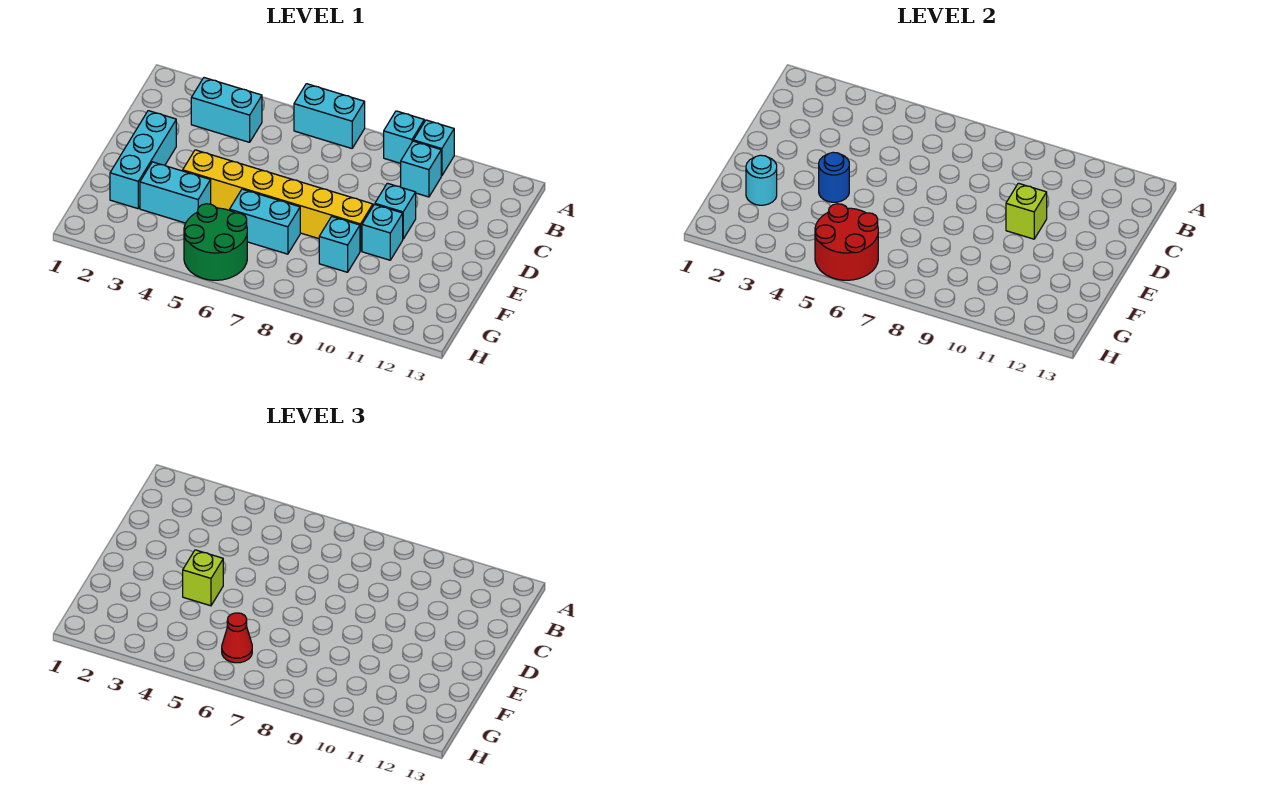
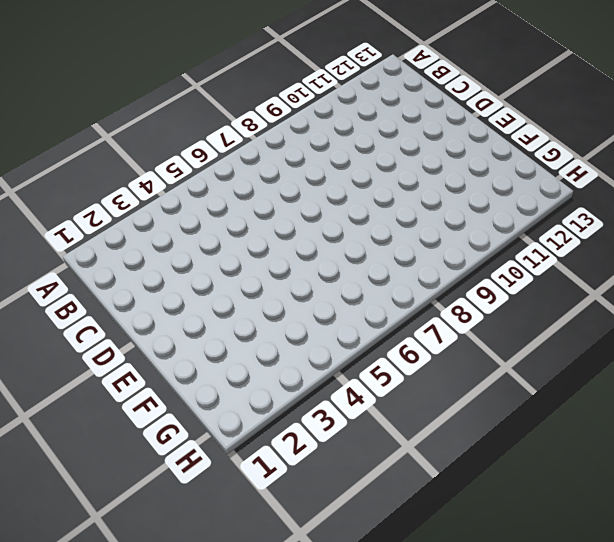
none -> cyan brick A6:A7 level 1
none -> cyan brick A9 level 1
none -> cyan brick A10 level 1

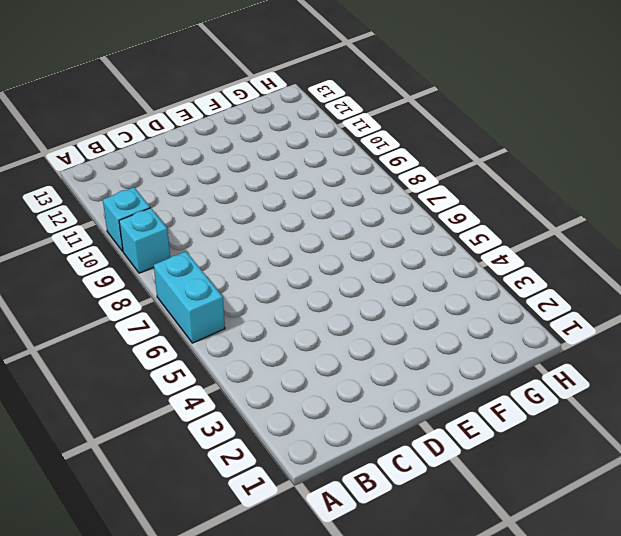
none -> cyan brick B3:B4 level 1
none -> cyan brick B10 level 1
none -> cyan brick D2:F2 level 1

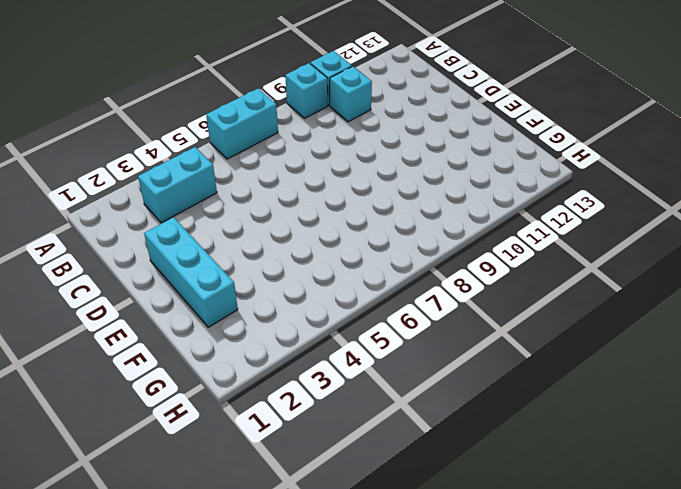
none -> cyan brick D10 level 1
none -> yellow brick E4:E9 level 1
none -> cyan brick E10 level 1

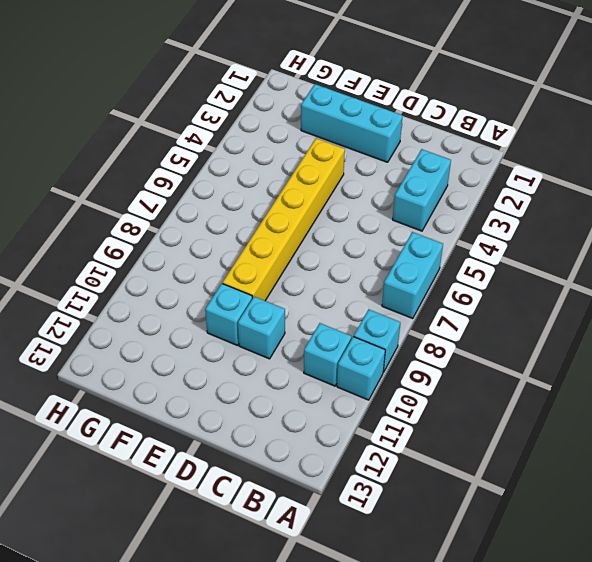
none -> cyan brick F3:F4 level 1
none -> cyan brick F6:F7 level 1
none -> cyan brick F9 level 1

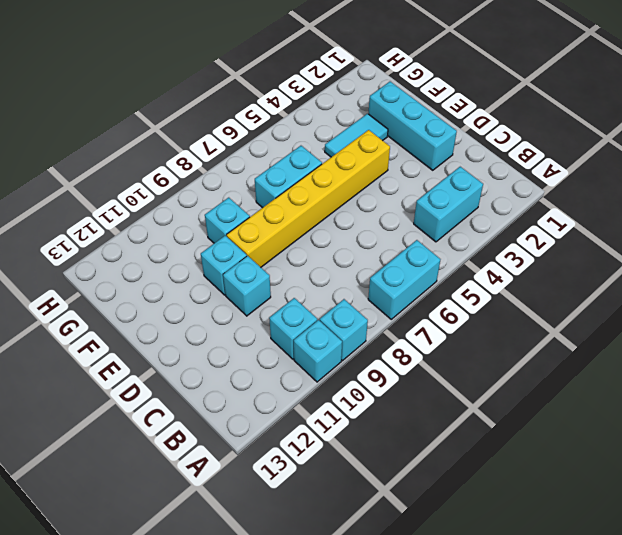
cyan tile F3:F4 level 1 -> cyan brick F3:F4 level 1
none -> green round brick G5:H6 level 1
none -> lime brick D10 level 2
none -> blue round brick E4 level 2

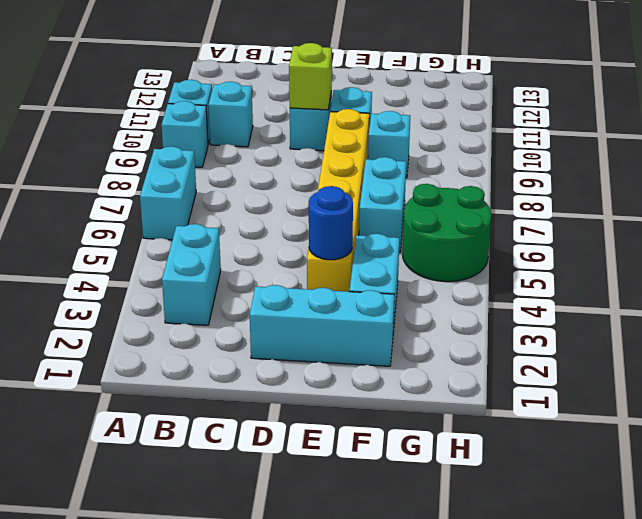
none -> cyan round brick F2 level 2
none -> red round brick G5:H6 level 2
none -> lime brick E4 level 3

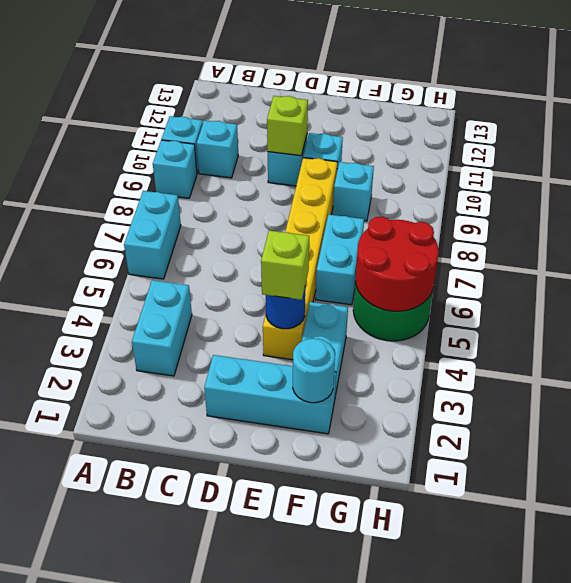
none -> red cone G6 level 3

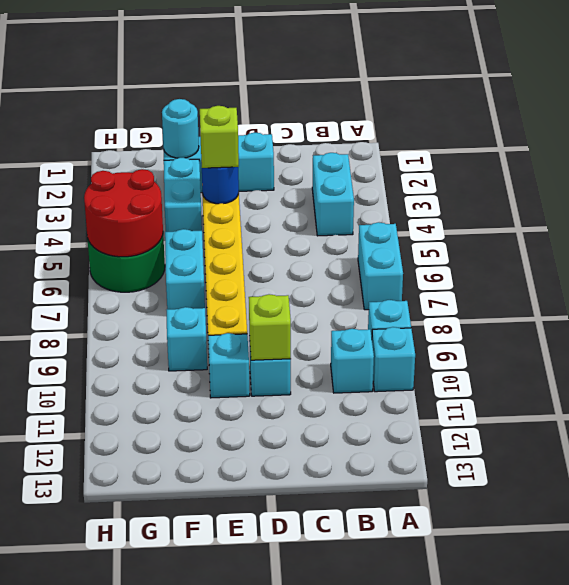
none -> red cone G6 level 3

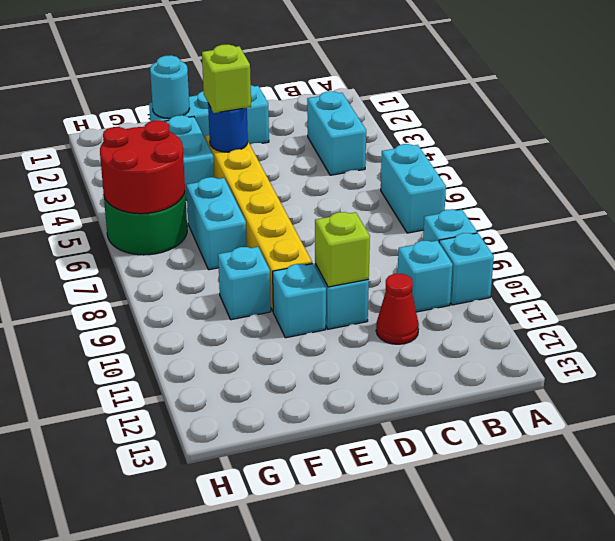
red cone C11 level 1 -> red cone G6 level 3

